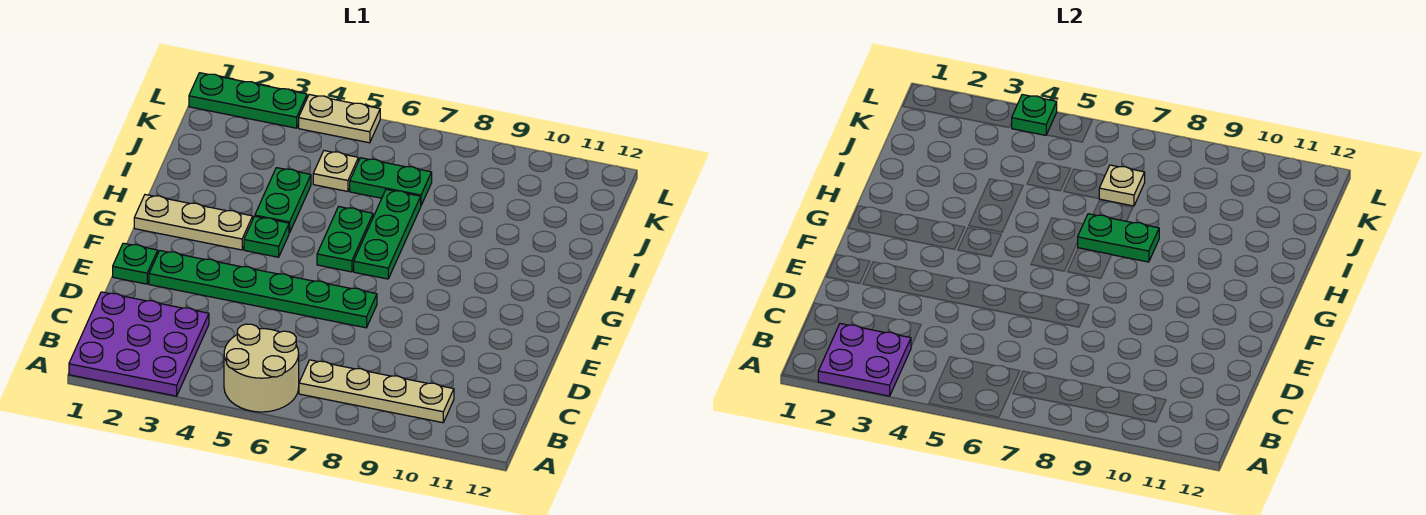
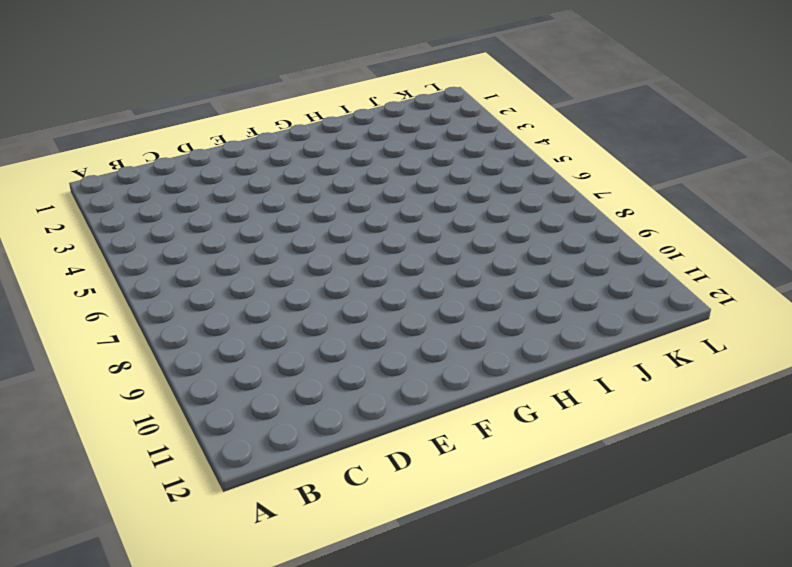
none -> purple plate A1:C3 level 1
none -> tan round brick A5:B6 level 1
none -> tan plate B7:B10 level 1

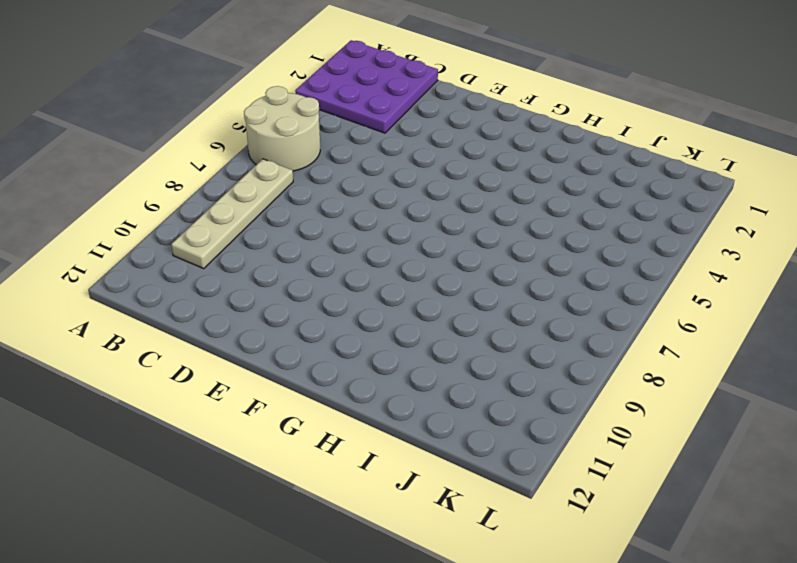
none -> green plate E1 level 1
none -> green plate E2:E7 level 1
none -> tan plate G1:G3 level 1

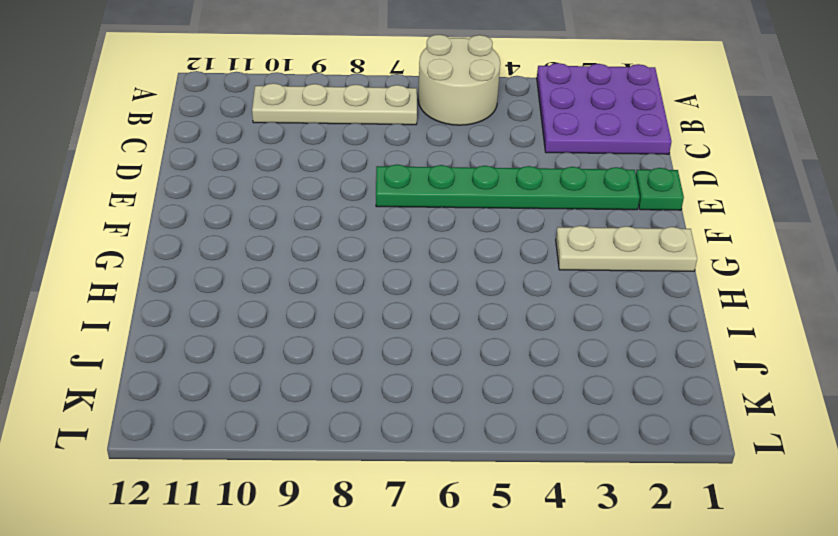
none -> green plate G4 level 1
none -> green plate G6:H6 level 1
none -> green plate G7:I7 level 1

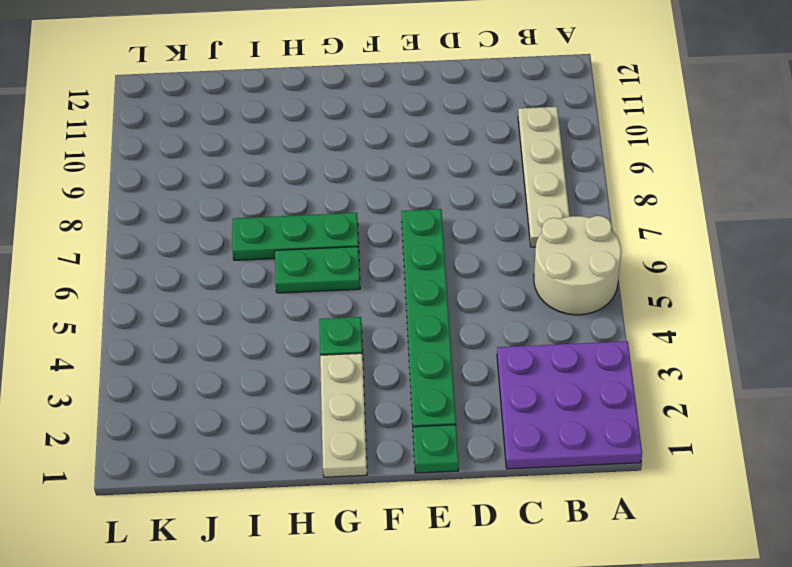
none -> green plate H4:I4 level 1
none -> tan plate J5 level 1
none -> green plate J6:J7 level 1

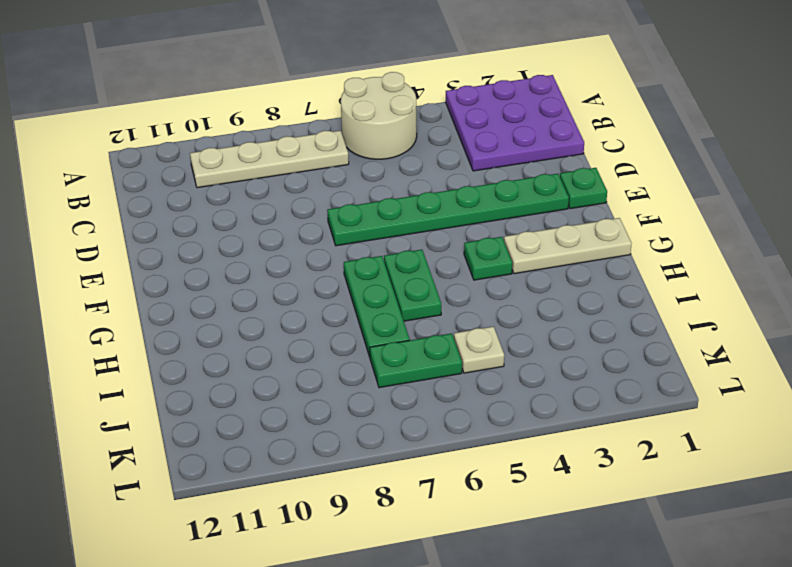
none -> green plate H4:I4 level 1
none -> green plate L1:L3 level 1
none -> tan plate L4:L5 level 1

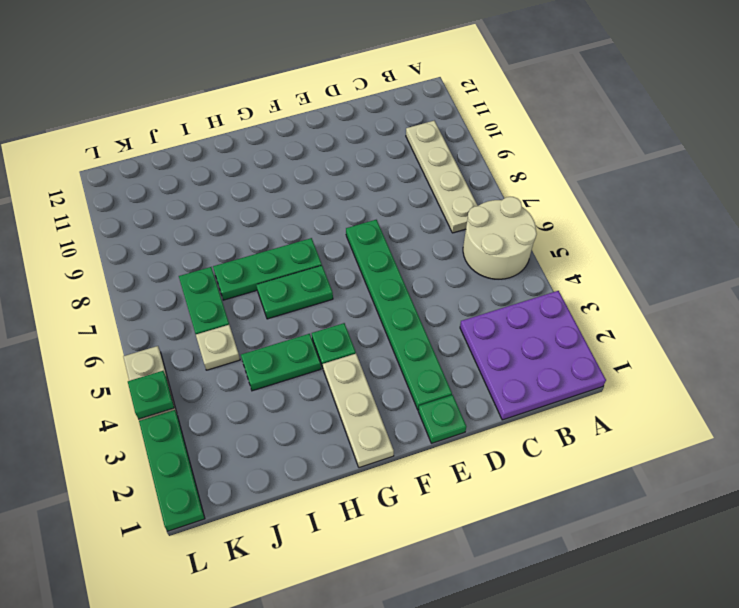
none -> purple plate A2:B3 level 2
none -> green plate H7:H8 level 2
none -> tan plate J7 level 2

